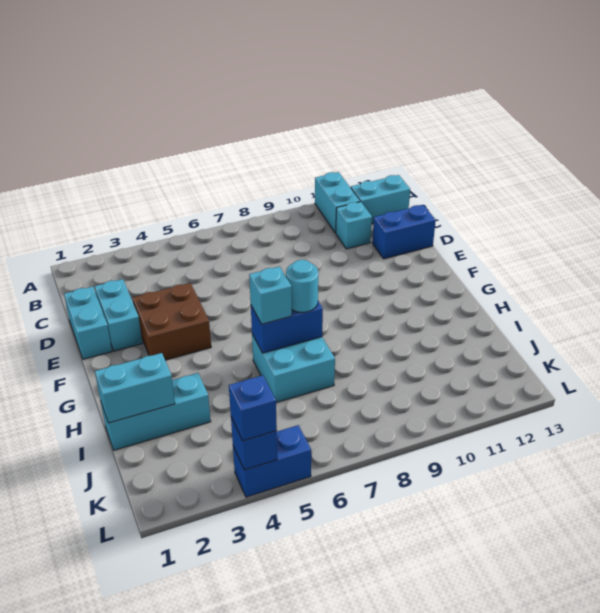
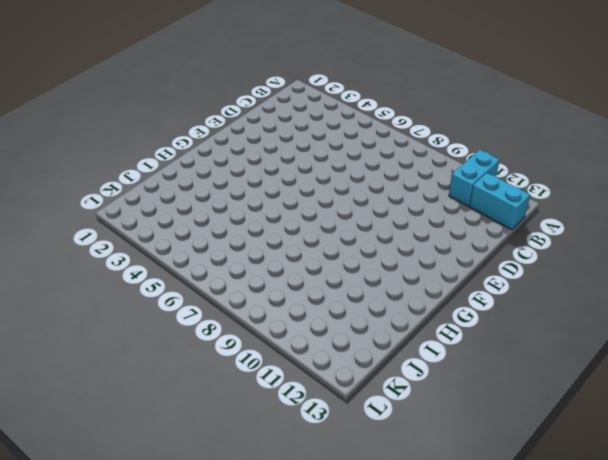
none -> cyan brick C11 level 1
none -> cyan brick D1:E1 level 1
none -> cyan brick D2:E2 level 1

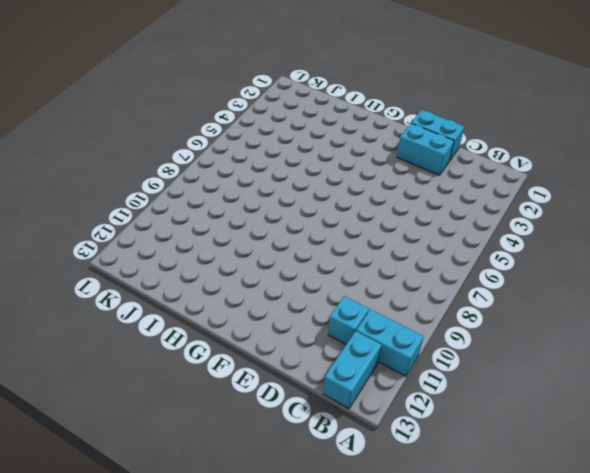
none -> blue brick D12:D13 level 1
none -> brown brick E3:F4 level 1
none -> cyan brick H6:I7 level 1

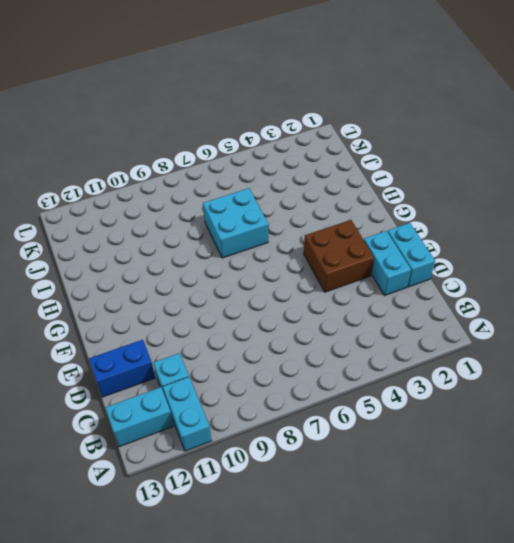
none -> cyan brick I1:I3 level 1
none -> blue brick L4:L5 level 1
none -> blue brick H6:H7 level 2

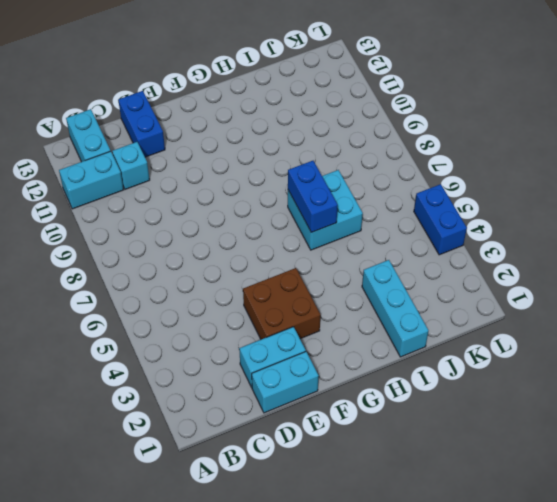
none -> cyan brick I1:I2 level 2
none -> blue brick L4 level 2
none -> cyan brick H6 level 3

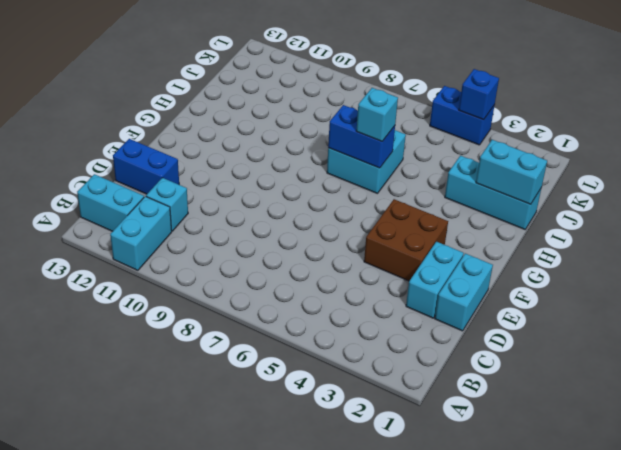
none -> cyan round brick H7 level 3
none -> blue brick L4 level 3

